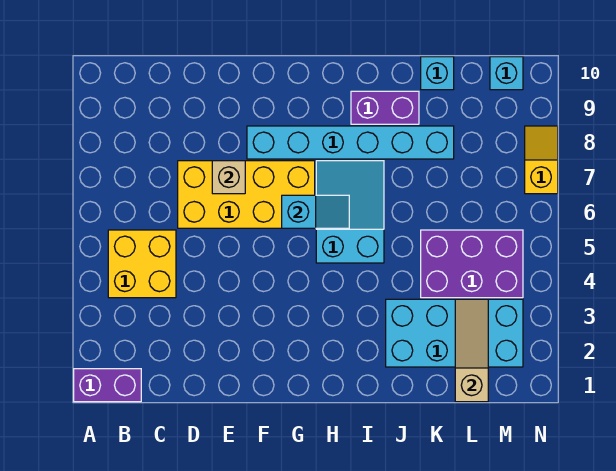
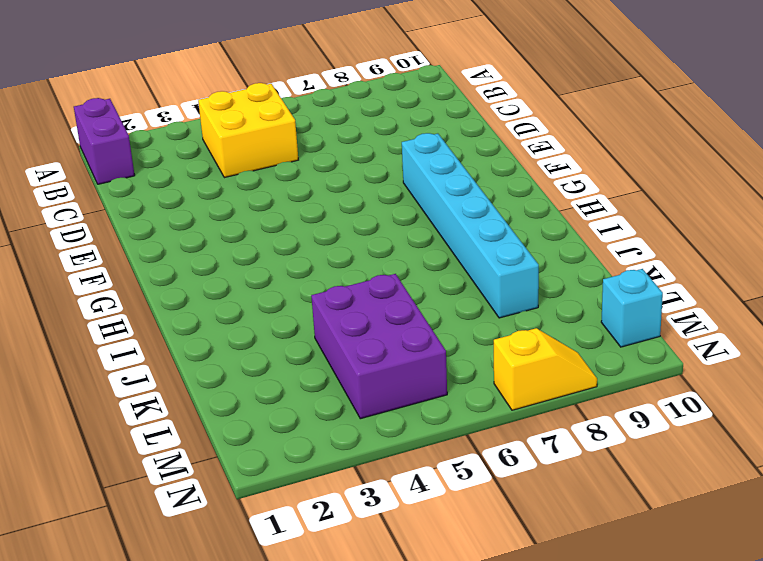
none -> yellow brick D6:G7 level 1
none -> cyan slope H5:I7 level 1 top 5
none -> purple brick I9:J9 level 1

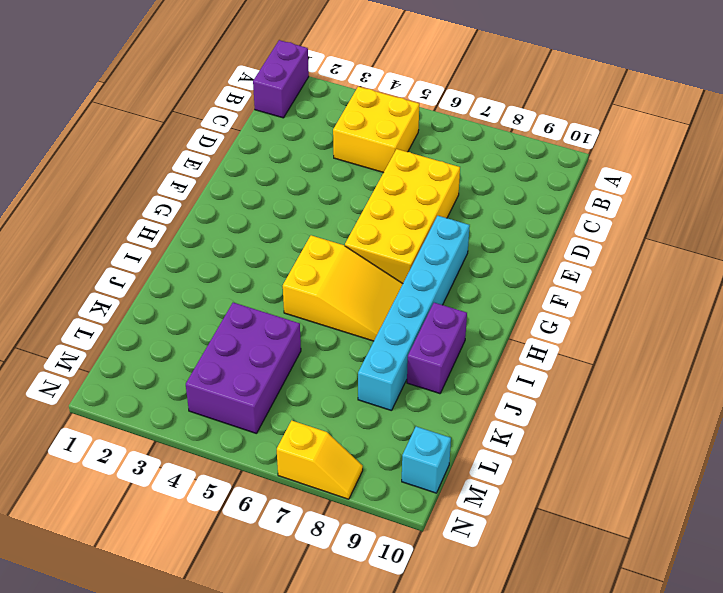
yellow slope H5:I7 level 1 top 5 -> cyan slope H5:I7 level 1 top 5
none -> cyan brick J2:M3 level 1
none -> cyan brick K10 level 1
none -> tan brick E7 level 2

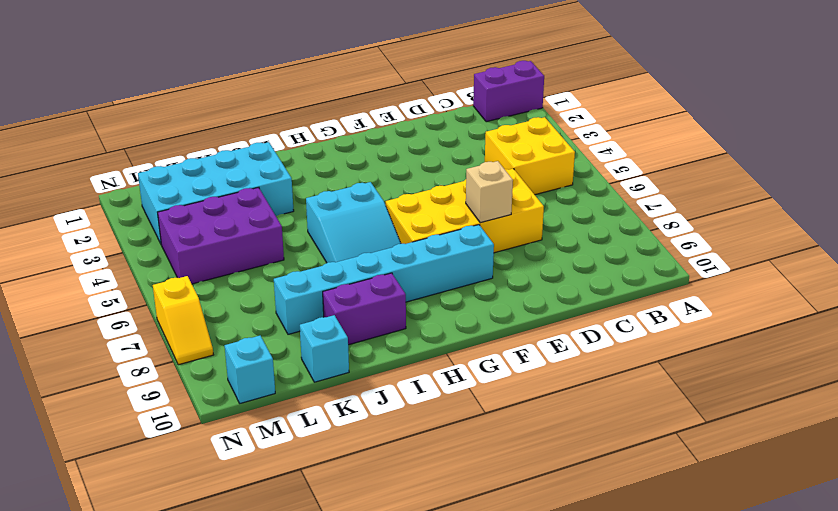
none -> cyan slope G6:H6 level 2 top G
none -> tan slope L1:L3 level 2 top 1

